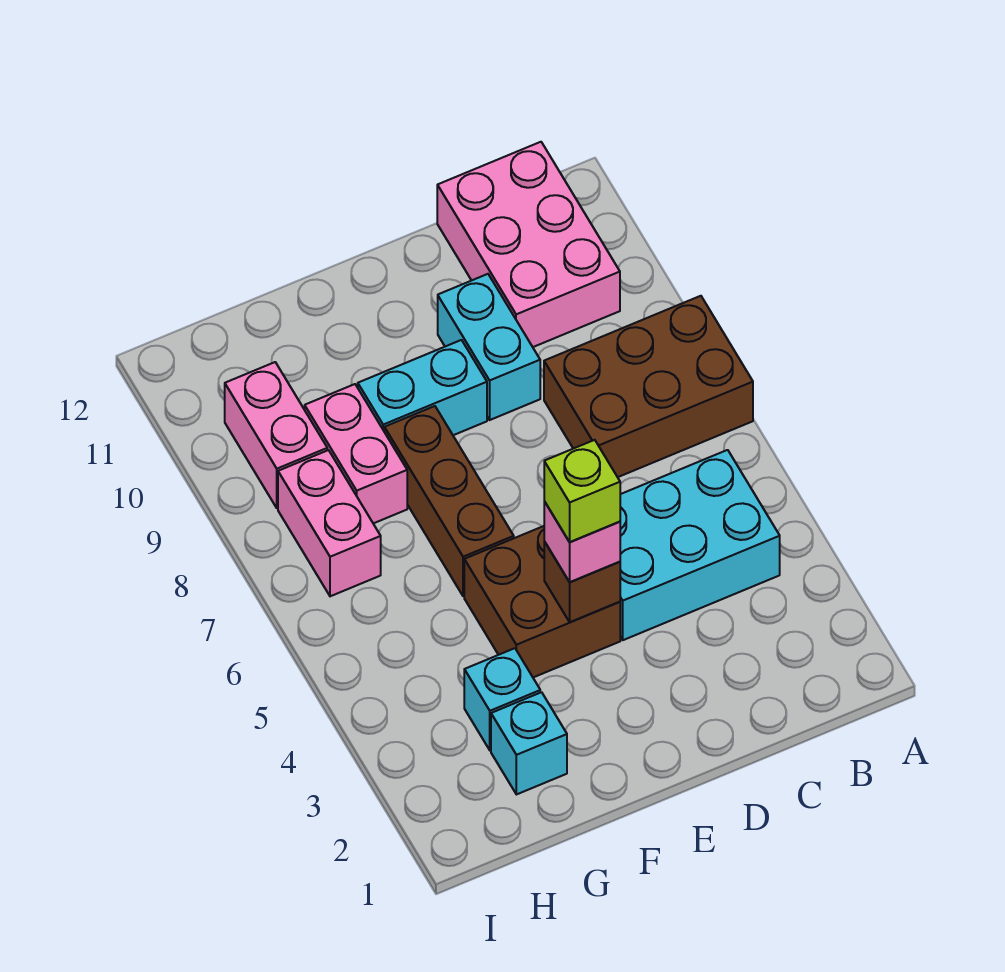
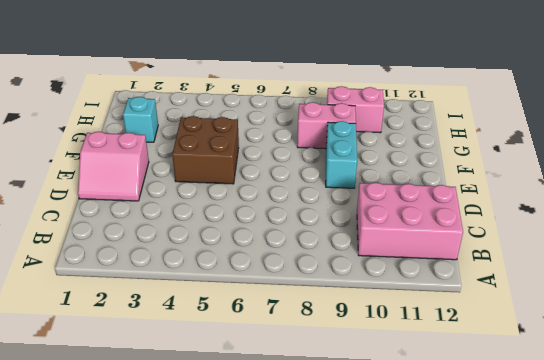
pink slope D1:E2 level 1 top E -> none
none -> brown brick A7:C8 level 1
none -> cyan brick B4:D5 level 1
none -> cyan brick D9:D10 level 1

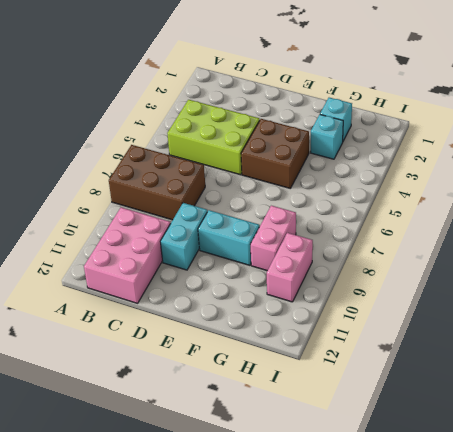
lime brick B4:D5 level 1 -> cyan brick B4:D5 level 1
none -> brown brick F6:F8 level 1
none -> pink brick H7:H8 level 1
none -> brown brick E4 level 2

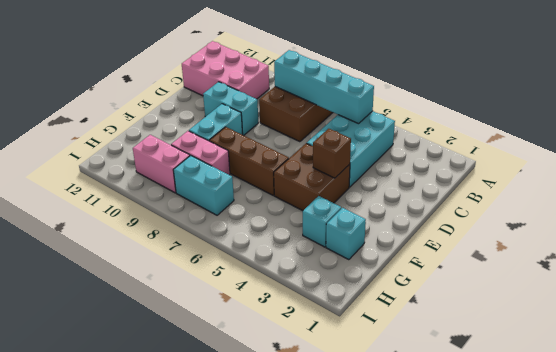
cyan brick B5:B8 level 2 -> none
cyan brick H7:H8 level 1 -> pink brick H7:H8 level 1
none -> pink brick E4 level 3
none -> lime brick E4 level 4

